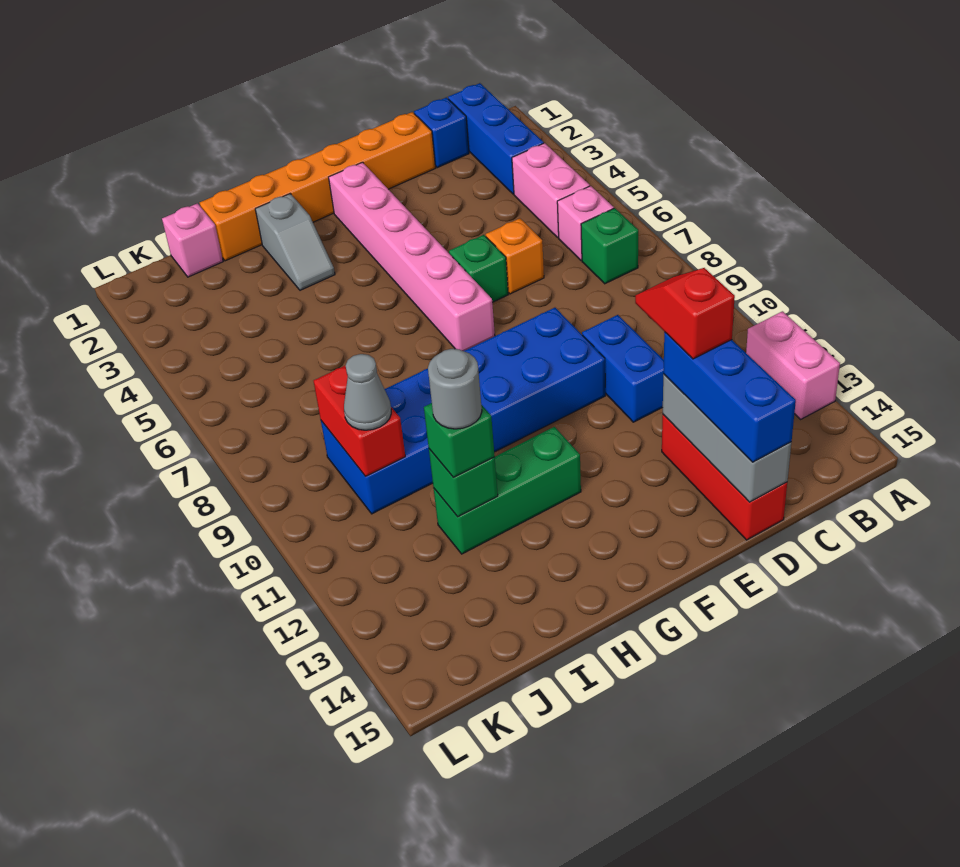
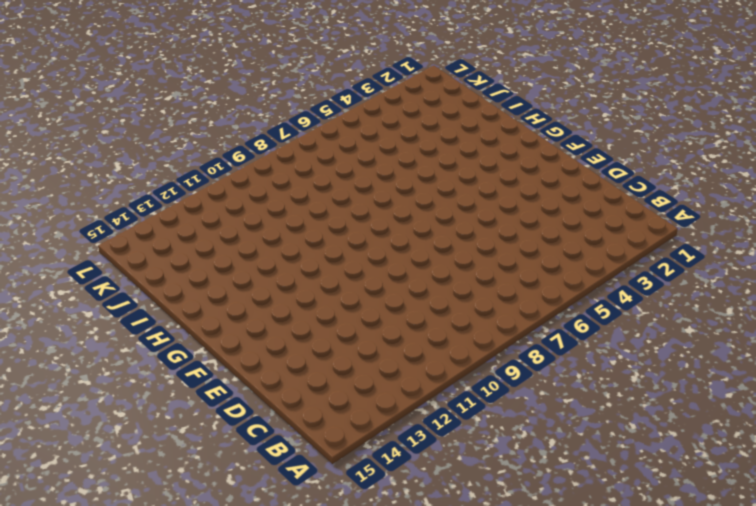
none -> pink brick A12:A13 level 1
none -> blue brick B1:B3 level 1
none -> pink brick B4:B5 level 1

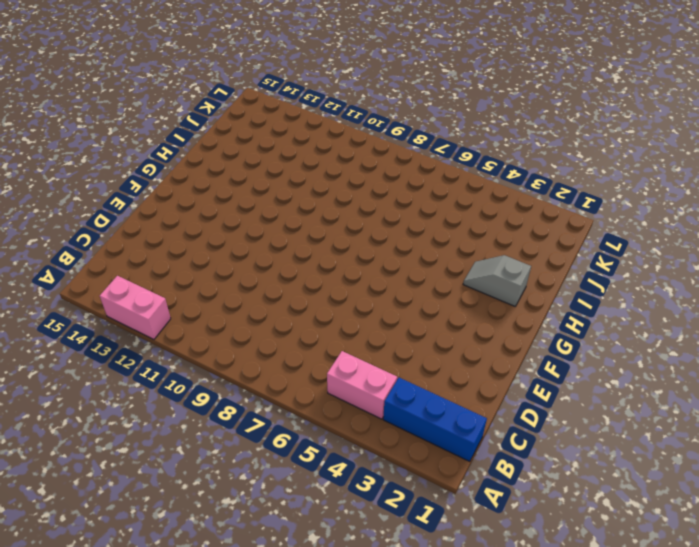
none -> pink brick B6 level 1
none -> green brick B7 level 1
none -> blue brick C1 level 1

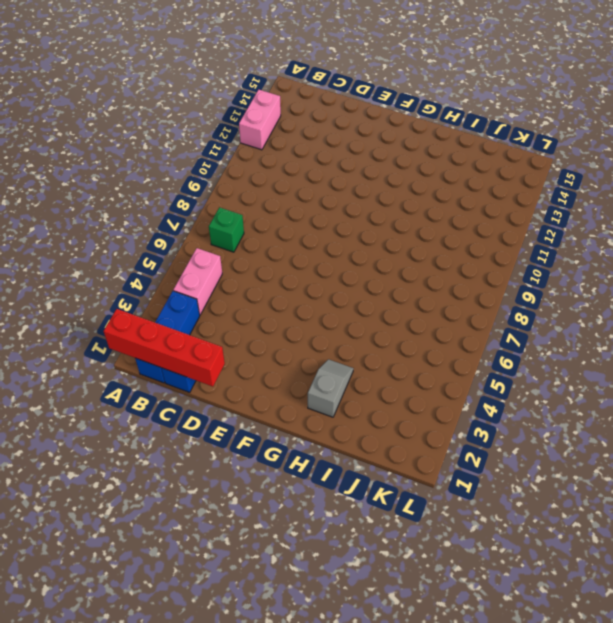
red brick A1:D1 level 2 -> none
none -> pink brick B6 level 1
none -> orange brick D1:I1 level 1
none -> orange brick D6 level 1

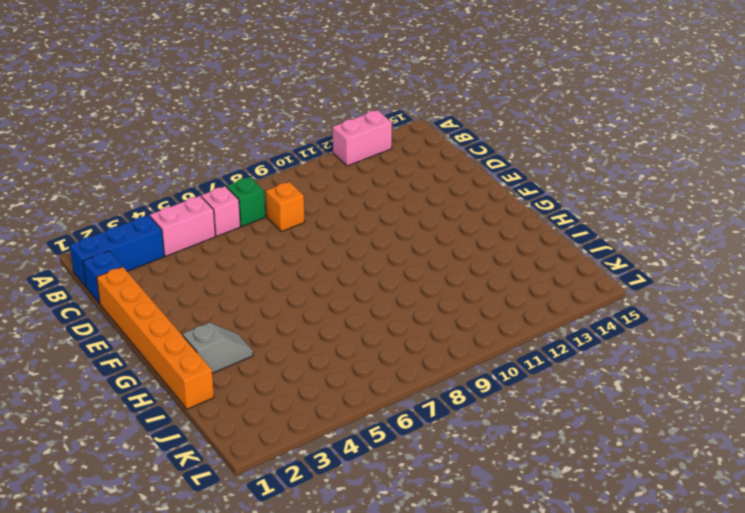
orange brick C8 level 1 -> orange brick D6 level 1
none -> blue brick D10:D11 level 1
none -> red brick D13:D15 level 1
none -> green brick E6 level 1

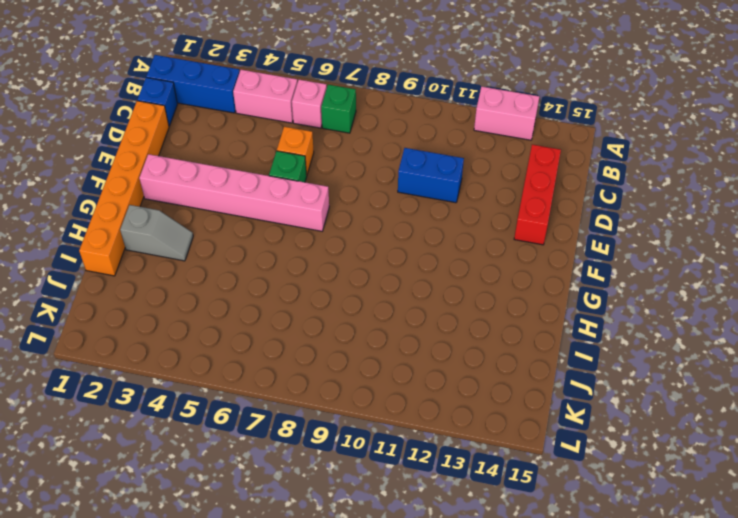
red brick C14:E14 level 1 -> red brick D13:D15 level 1
none -> blue brick E9:J10 level 1
none -> green brick G12:I12 level 1
none -> pink brick J1 level 1

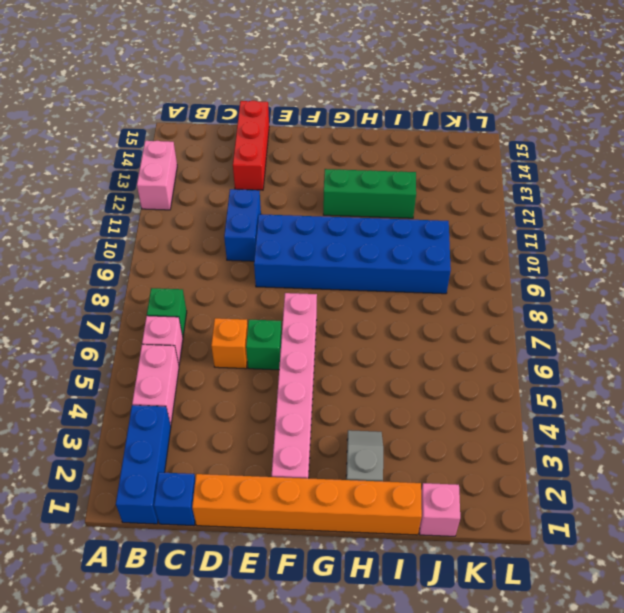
none -> grey brick D13:D15 level 2
none -> green brick I12 level 2
none -> red brick J9:J10 level 2

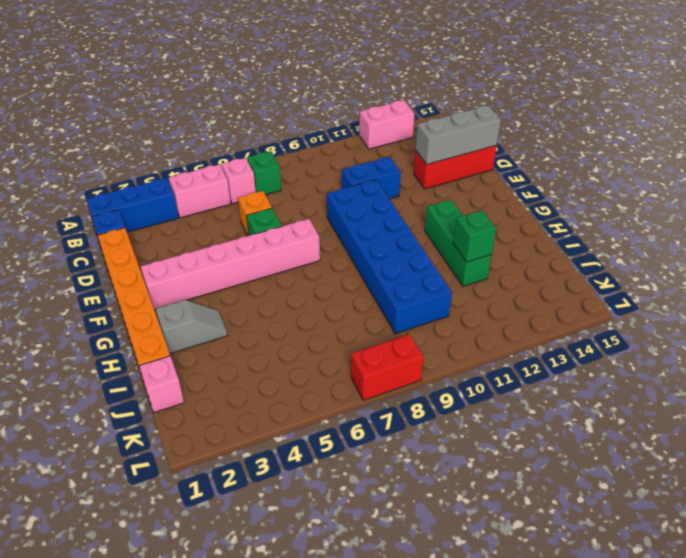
red brick L7:L8 level 1 -> red brick J9:J10 level 2
none -> blue brick D13:D15 level 3
none -> green brick I12 level 3
none -> grey cone J10 level 3

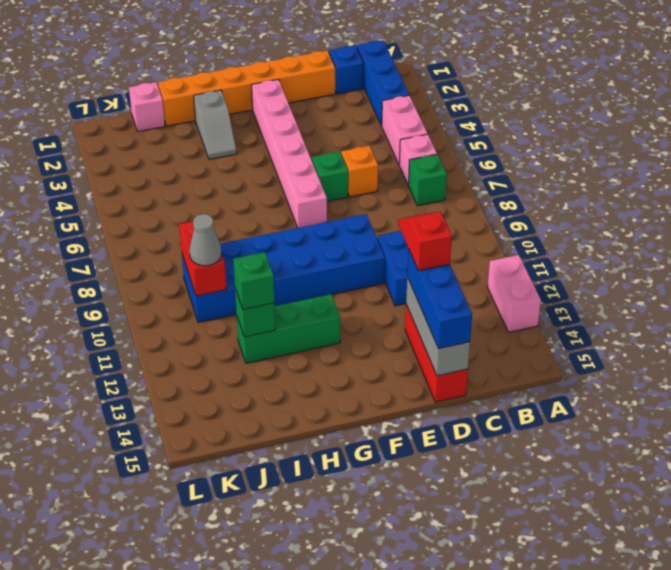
none -> grey round brick I12 level 4

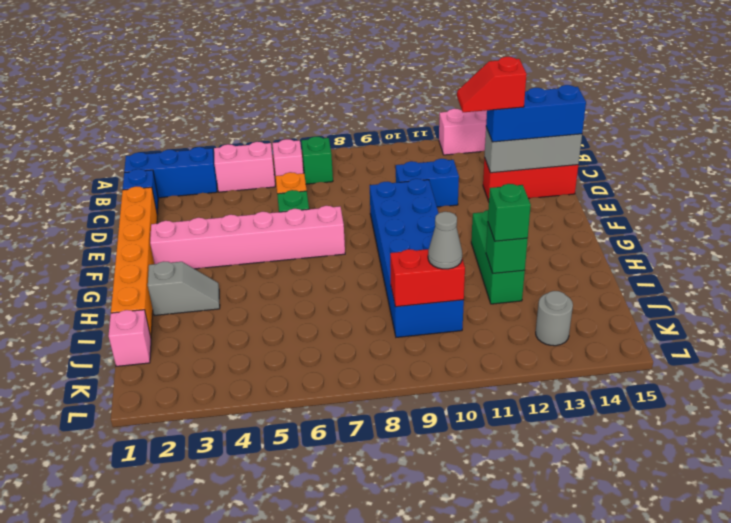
grey round brick K13 level 1 -> grey round brick I12 level 4

